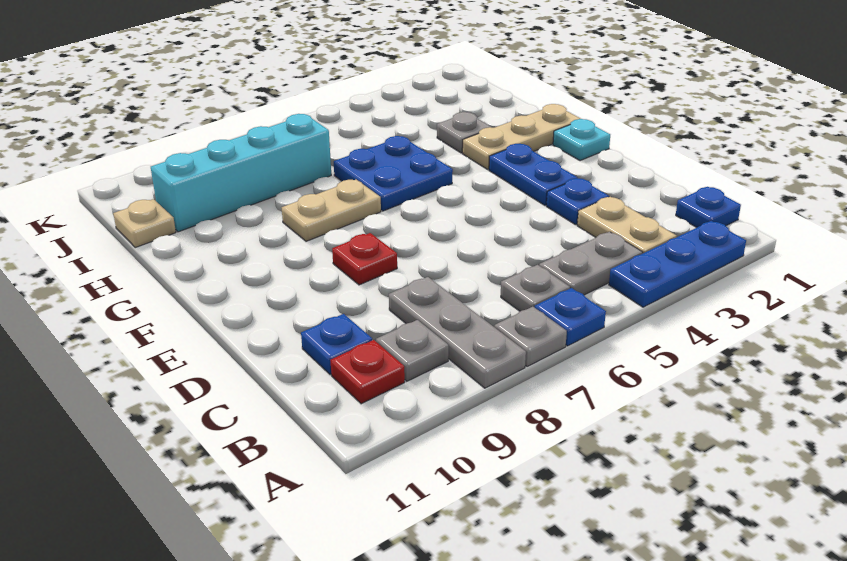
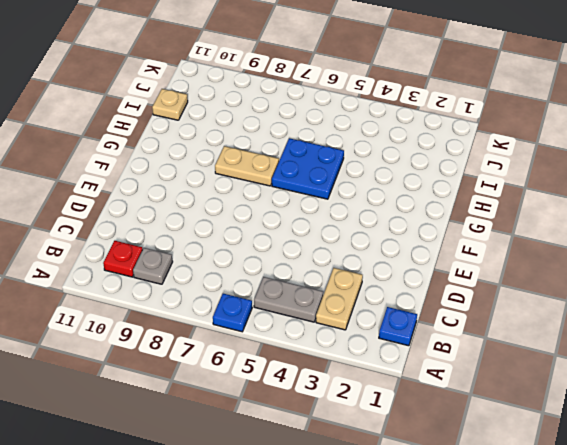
none -> blue plate A2:A4 level 1
none -> grey plate A7 level 1
none -> grey plate A8:C8 level 1

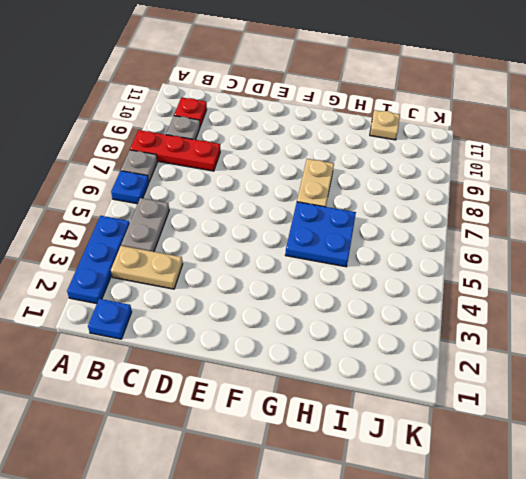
red plate A8:C8 level 1 -> grey plate A8:C8 level 1
none -> grey plate B6 level 1
none -> blue plate C10 level 1
none -> blue plate D3 level 1

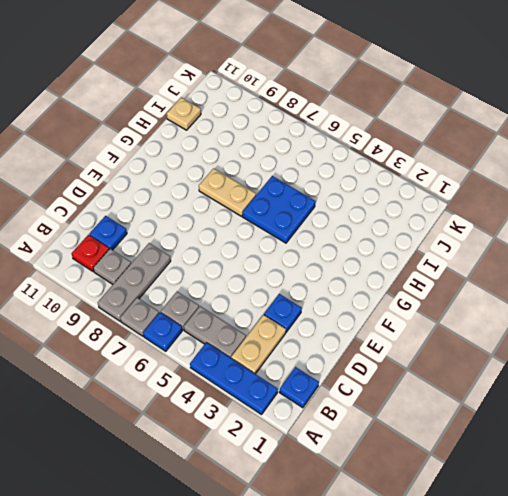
none -> blue plate E3:F3 level 1
none -> red plate E8 level 1
none -> cyan plate F1 level 1

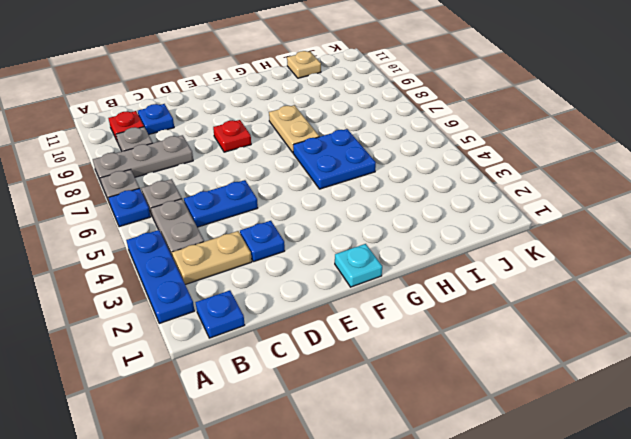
blue plate C5:D5 level 1 -> blue plate E3:F3 level 1
none -> tan plate G1:G3 level 1
none -> grey plate H3 level 1
none -> cyan brick I7:I10 level 1

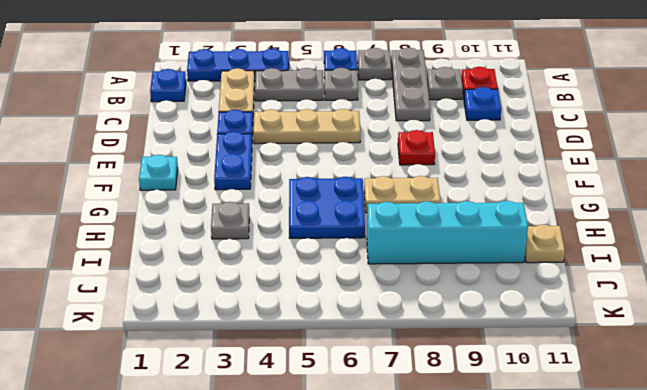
tan plate D4:D6 level 1 -> tan plate G1:G3 level 1

